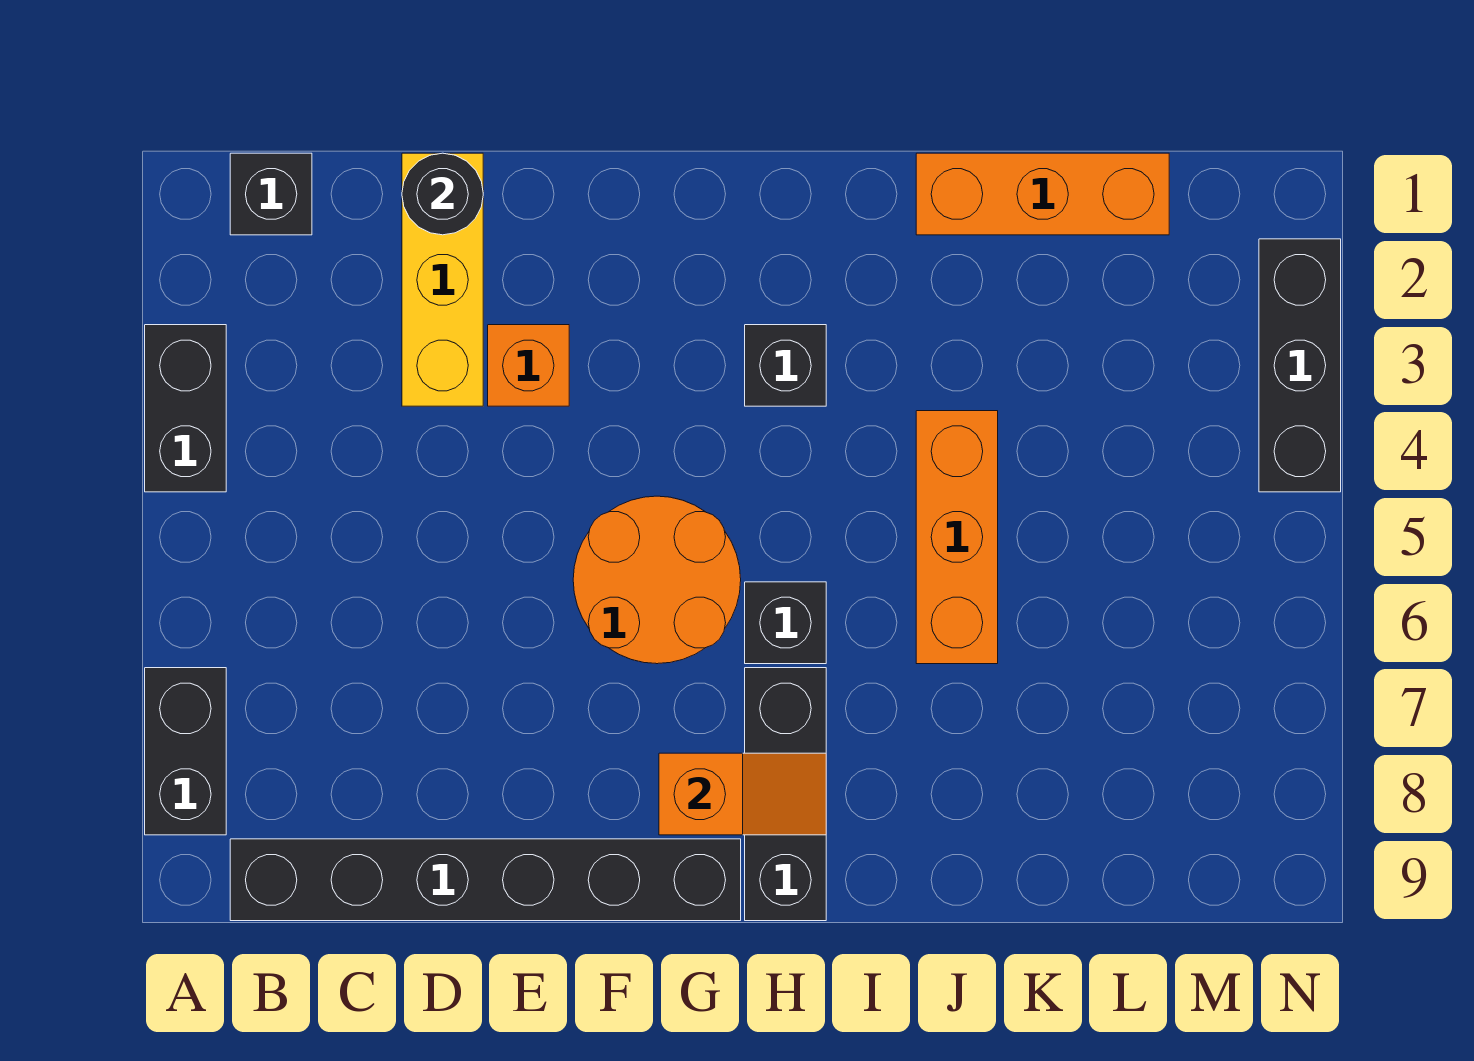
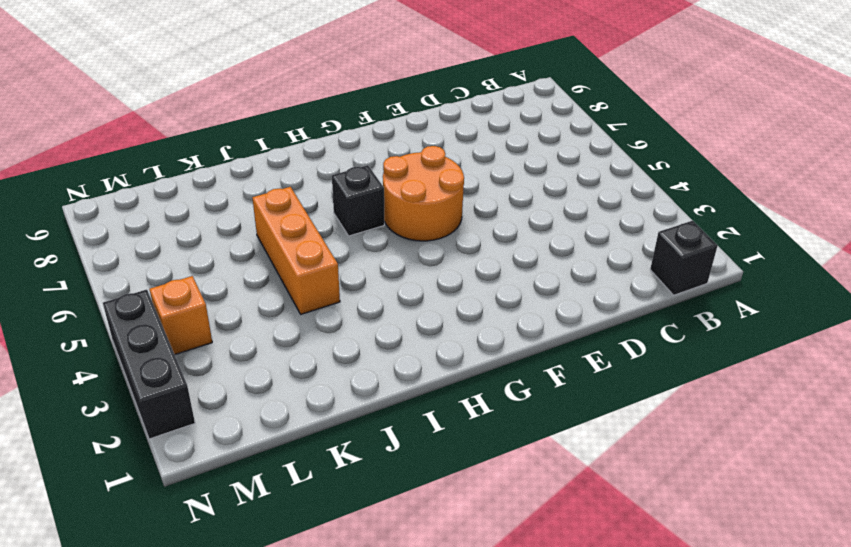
orange brick M4 level 1 -> orange brick E3 level 1
none -> black brick A3:A4 level 1
none -> black brick A7:A8 level 1
none -> black brick B9:G9 level 1

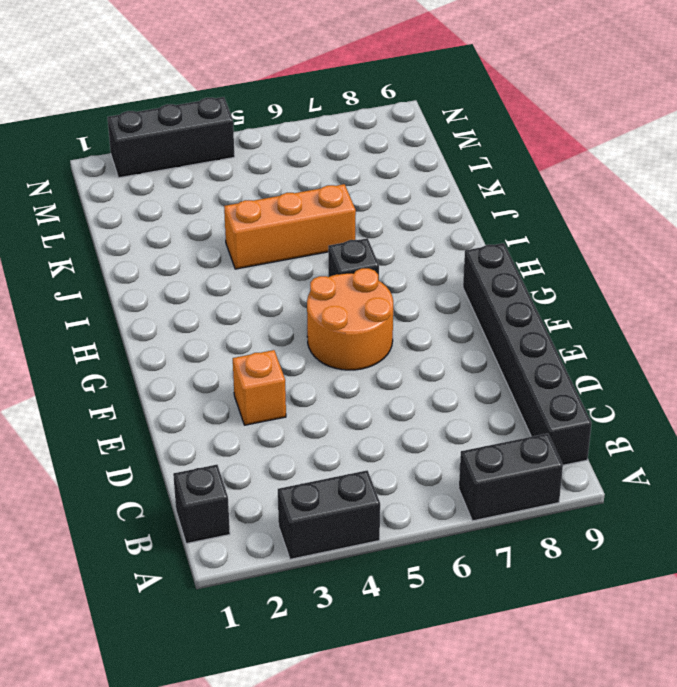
none -> yellow brick D1:D3 level 1
none -> black brick H3 level 1
none -> black brick H7:H9 level 1

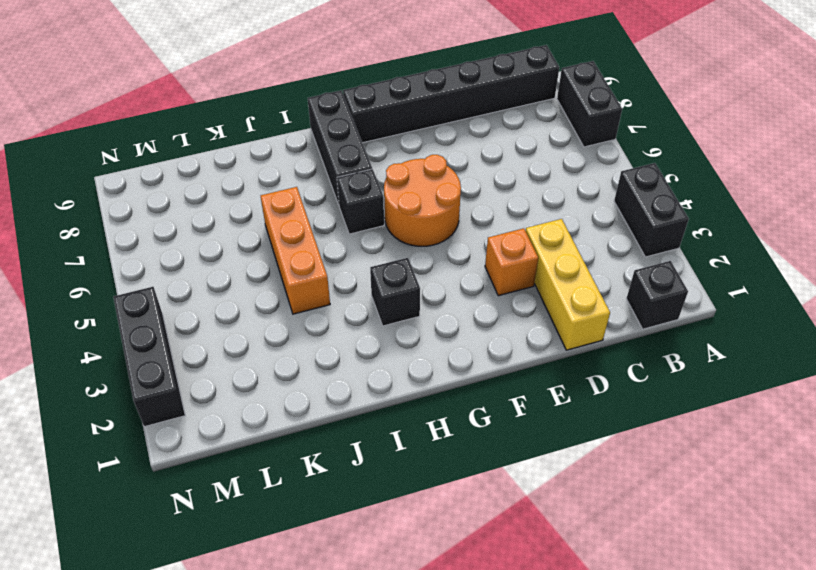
none -> orange brick J1:L1 level 1
none -> black round brick D1 level 2
none -> orange slope G8:H8 level 2 top G

